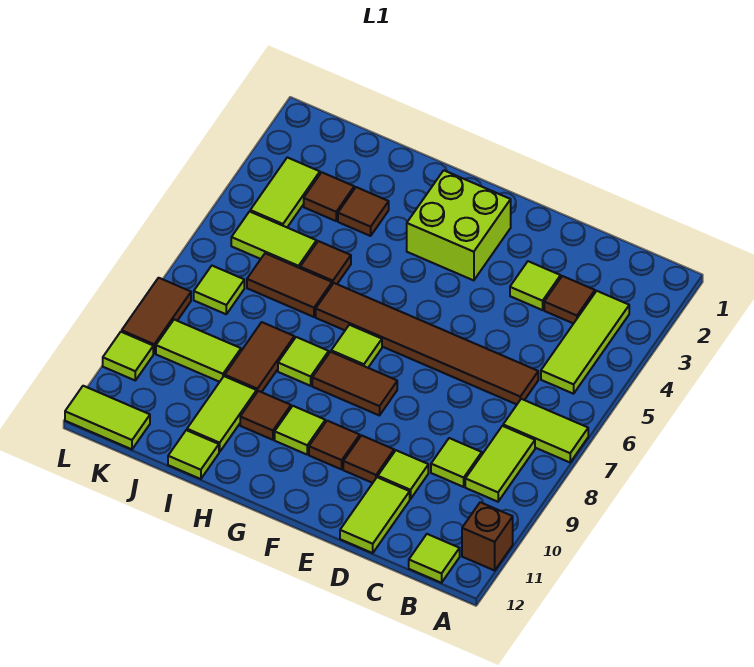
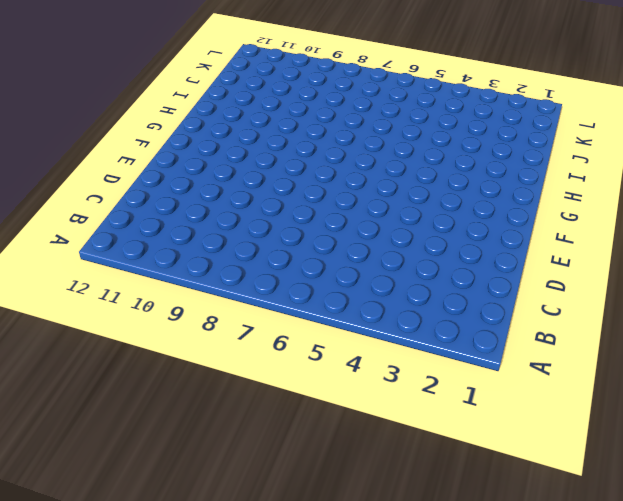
none -> lime tile A7:B7 level 1
none -> brown brick A11 level 1
none -> lime tile B3:B5 level 1
none -> lime tile B8:B9 level 1

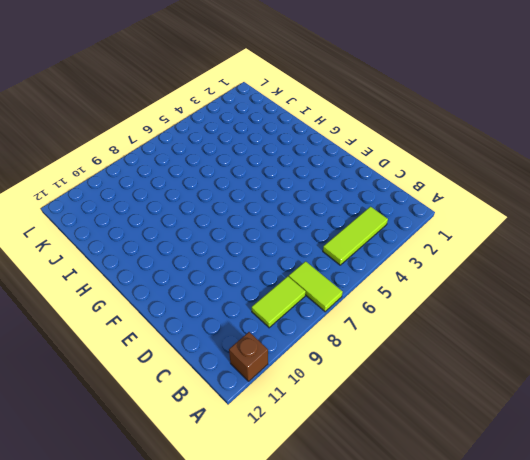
none -> lime tile B12 level 1
none -> brown tile C3 level 1
none -> brown tile C6:H6 level 1
none -> lime tile C9 level 1

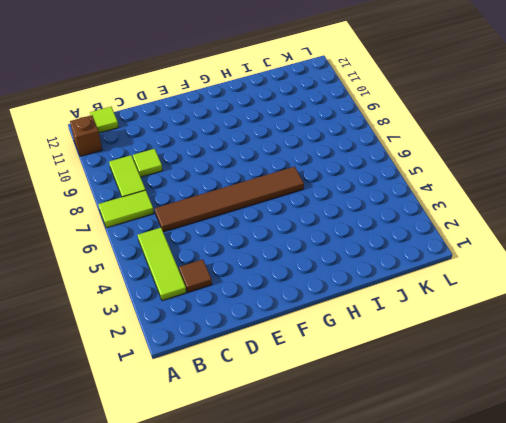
none -> lime tile D3 level 1
none -> lime tile D10 level 1
none -> lime tile D11:D12 level 1
none -> brown tile E10 level 1

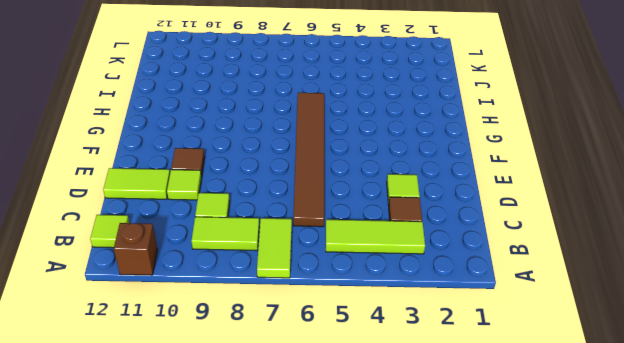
none -> lime brick F2:G3 level 1
none -> brown tile F8:G8 level 1
none -> brown tile F10 level 1
none -> lime tile G7 level 1

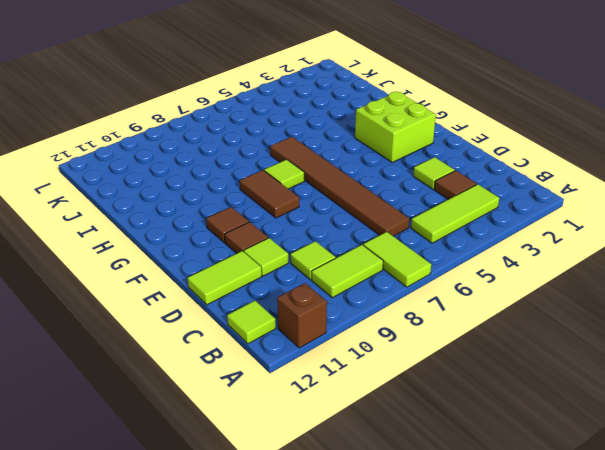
none -> lime tile G10 level 1
none -> lime tile H8 level 1
none -> brown tile H10 level 1
none -> brown tile I3 level 1

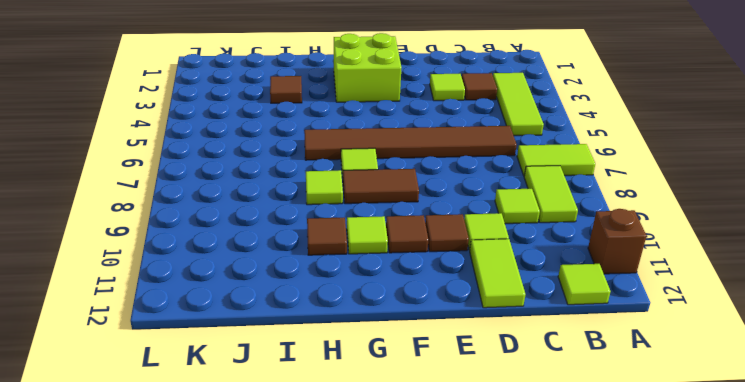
none -> brown tile I5 level 1
none -> brown tile I6:J6 level 1
none -> brown tile I8:I9 level 1
none -> lime tile I10:I11 level 1

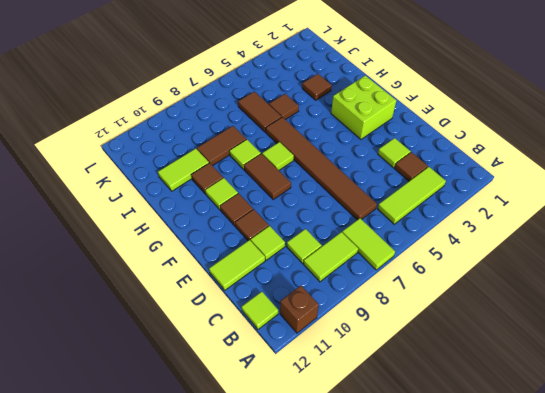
none -> lime tile I12 level 1
none -> brown tile J3 level 1
none -> lime tile J5:K5 level 1
none -> lime tile J9:K9 level 1

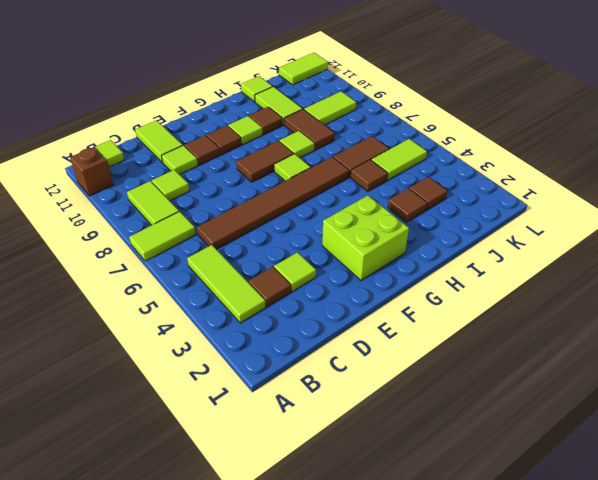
none -> lime tile K3:K4 level 1
none -> lime tile K7 level 1
none -> brown tile L8:L9 level 1
none -> lime tile L10 level 1

